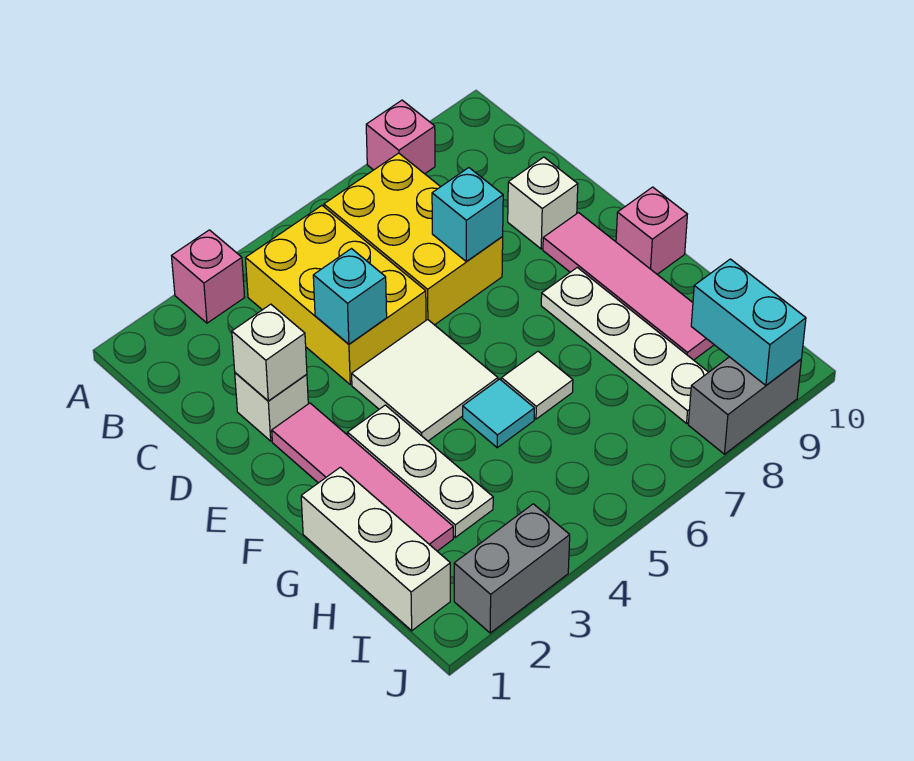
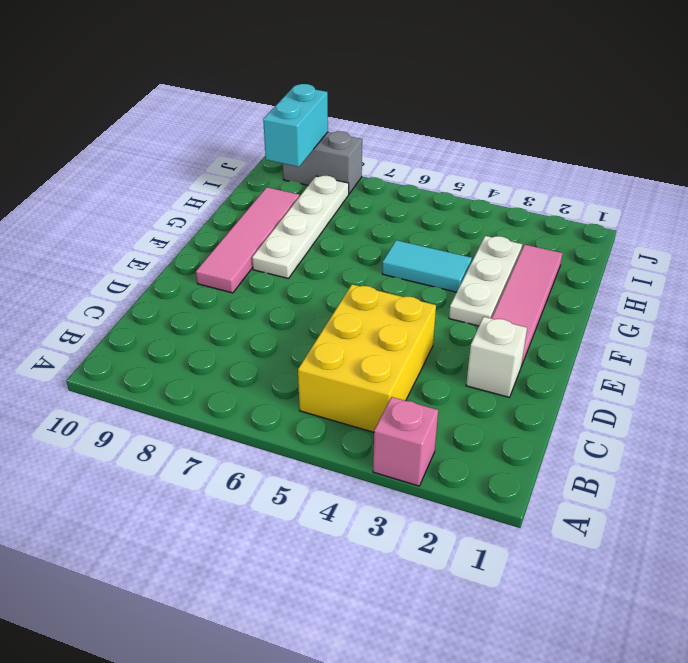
cyan tile G4:G5 level 1 -> cyan tile G5 level 1
none -> pink brick A8 level 1
none -> yellow brick B6:D7 level 1
none -> white brick D9 level 1

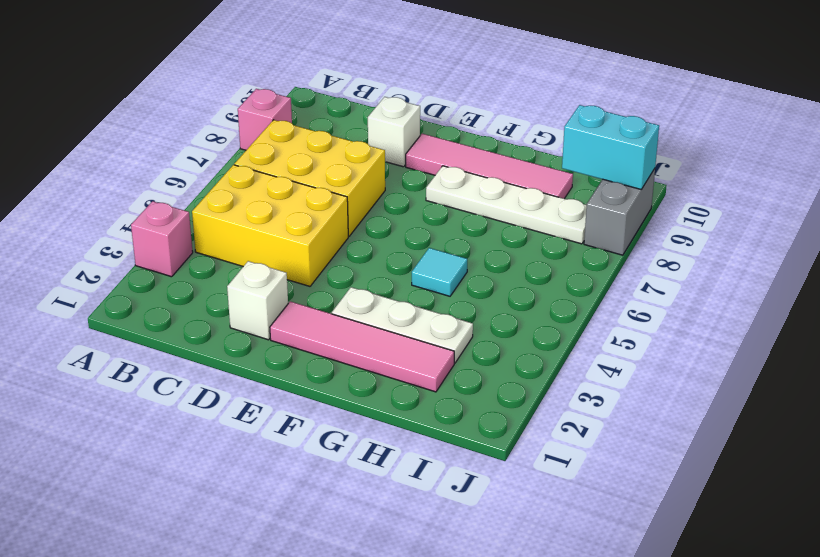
none -> white tile E4:F5 level 1
none -> pink brick F10 level 1
none -> white brick G1:I1 level 1

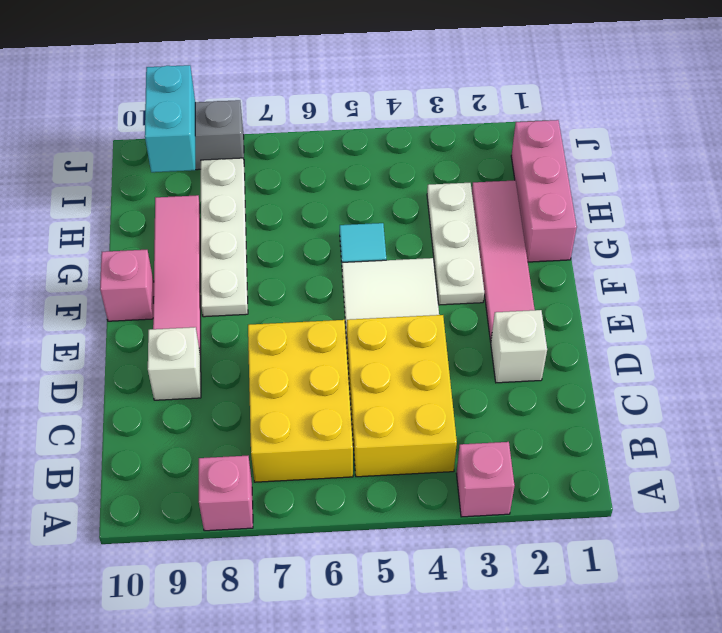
pink brick G1:I1 level 1 -> white brick G1:I1 level 1
none -> white tile G6 level 1
none -> grey brick J2:J3 level 1
none -> white brick D2 level 2

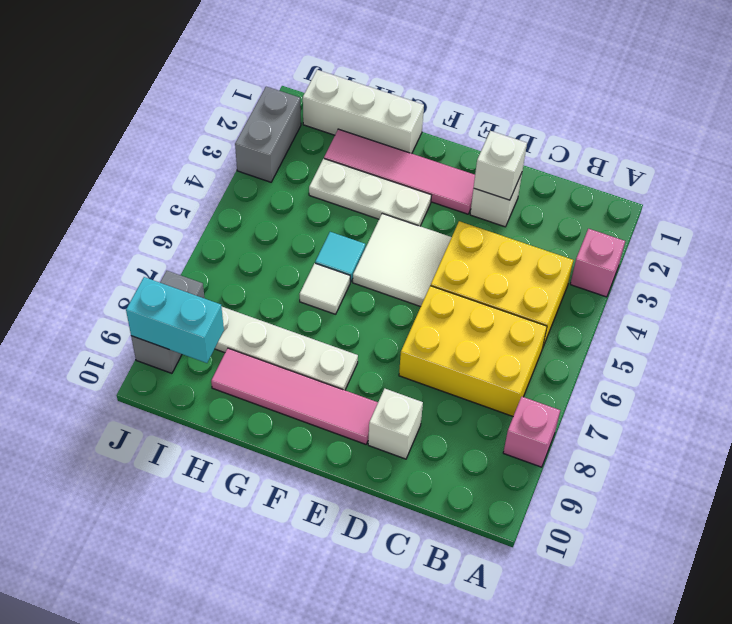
none -> pink brick F10 level 1
none -> cyan brick D4 level 2
none -> cyan brick D7 level 2

